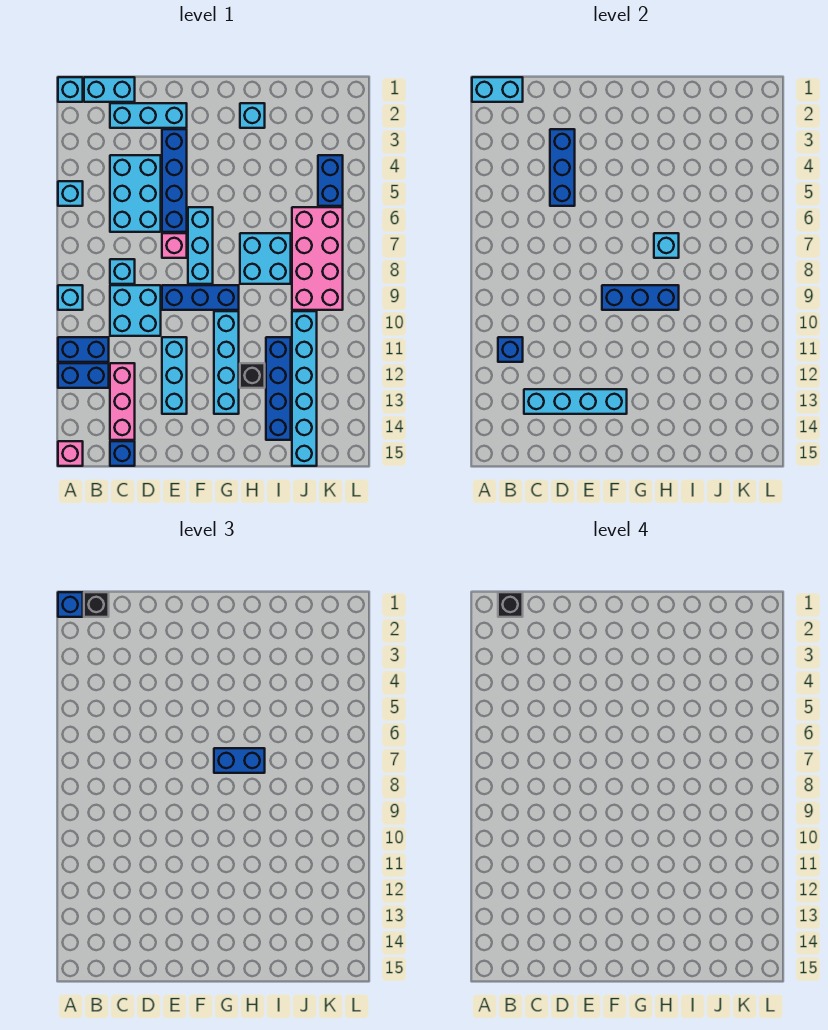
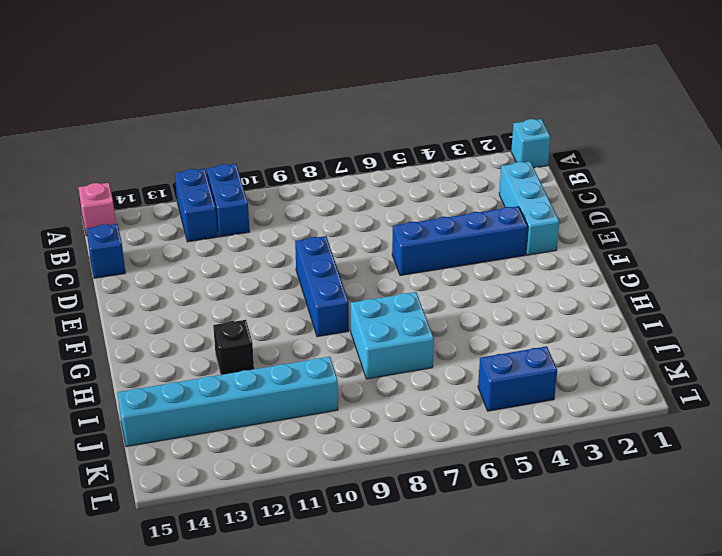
none -> cyan brick A5 level 1
none -> cyan brick A9 level 1
none -> cyan brick B1:C1 level 1
none -> cyan brick C4:D6 level 1

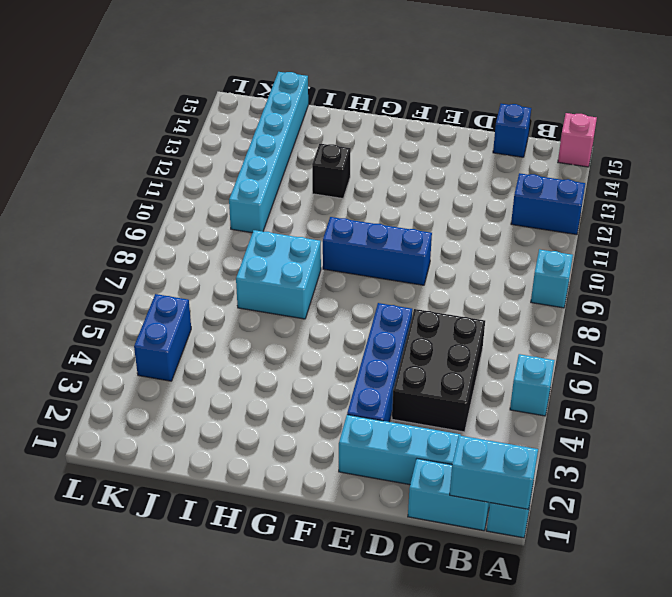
black brick C4:D6 level 1 -> cyan brick C4:D6 level 1
none -> blue brick A11:B11 level 1
none -> cyan brick C8 level 1
none -> cyan brick C9:D10 level 1
none -> pink brick C12:C14 level 1

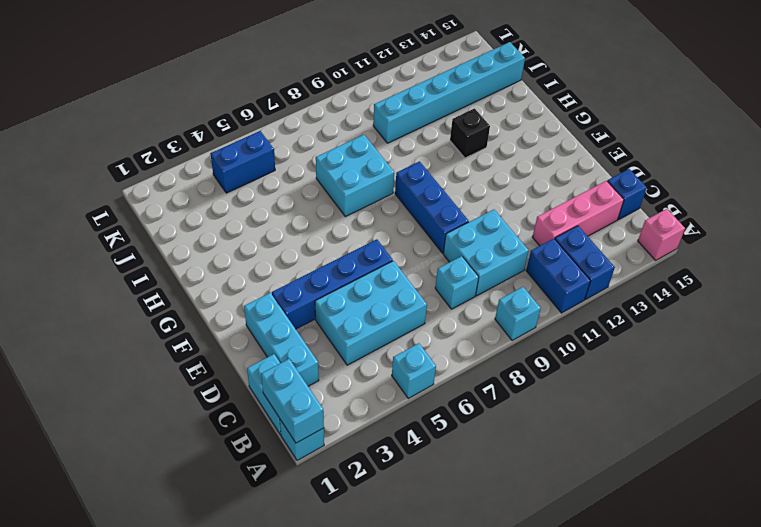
none -> pink brick E7 level 1
none -> cyan brick E11:E13 level 1
none -> cyan brick F6:F8 level 1
none -> cyan brick G10:G13 level 1

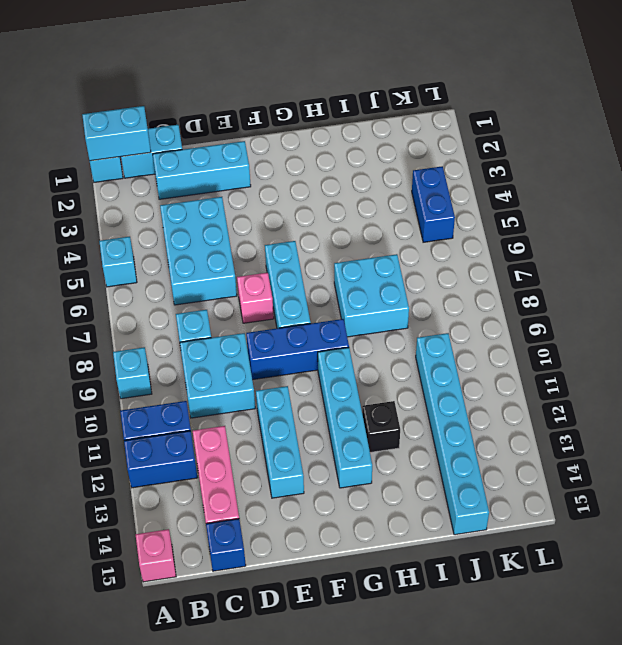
none -> blue brick E3:E6 level 1
none -> cyan brick H2 level 1
none -> blue brick I11:I14 level 1
none -> pink brick J6:K9 level 1

